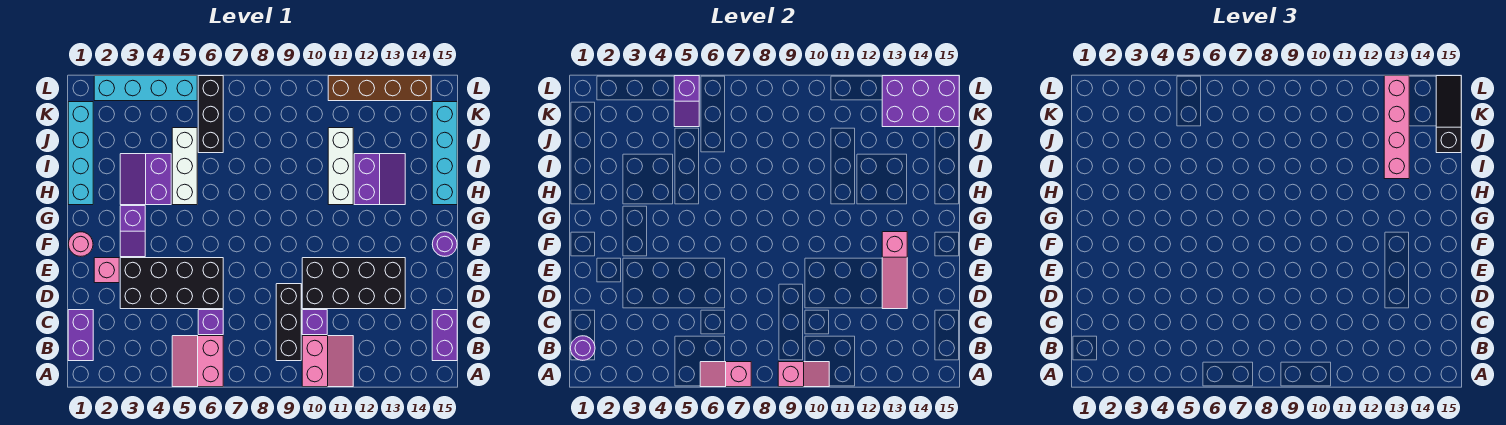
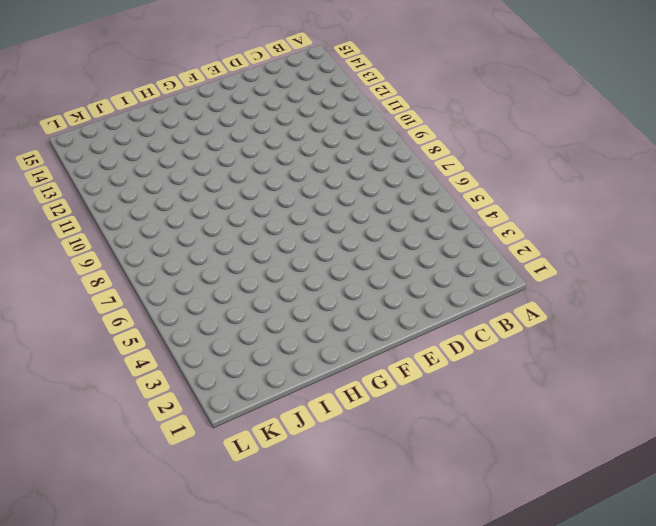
none -> pink slope A5:B6 level 1 top 6
none -> pink slope A10:B11 level 1 top 10
none -> purple brick B1:C1 level 1
none -> black brick B9:D9 level 1

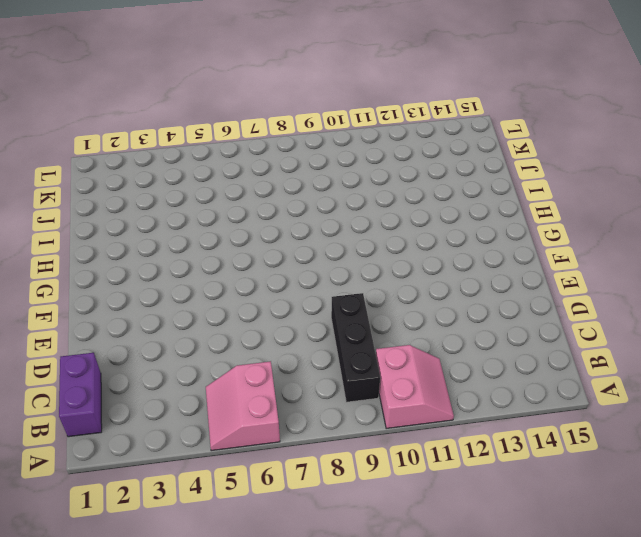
none -> purple brick B15:C15 level 1
none -> purple brick C6 level 1
none -> purple brick C10 level 1
none -> black brick D3:E6 level 1

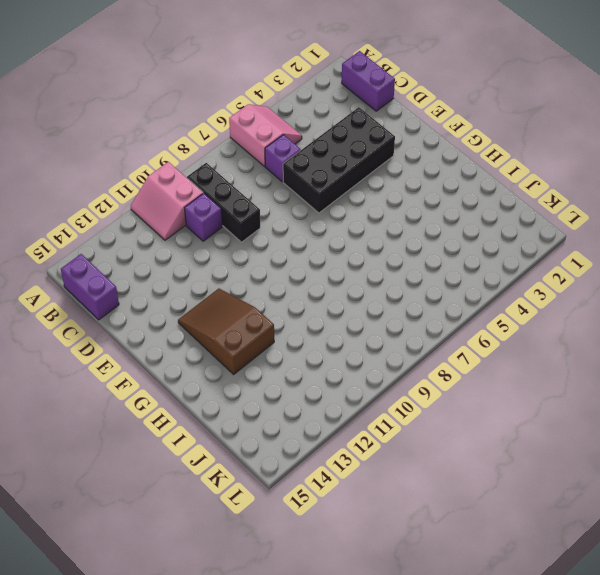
brown slope F12:H13 level 1 top H -> purple slope H12:I13 level 1 top 12
none -> black brick D10:E13 level 1
none -> pink brick E2 level 1
none -> pink round brick F1 level 1
none -> purple slope F3:G3 level 1 top G

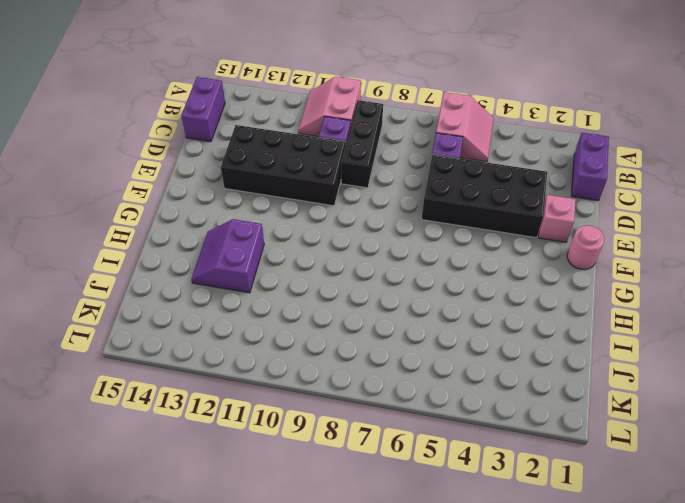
none -> purple slope F3:G3 level 1 top G
none -> purple round brick F15 level 1
none -> cyan brick H1:K1 level 1
none -> purple slope H3:I4 level 1 top 4

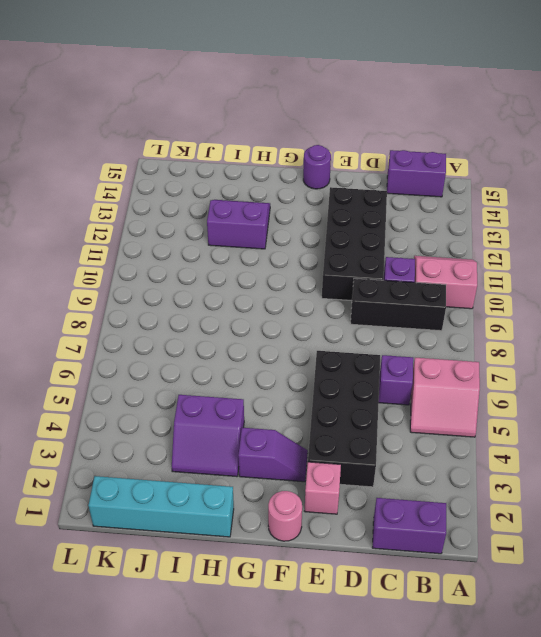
none -> white brick H5:J5 level 1
none -> white brick H11:J11 level 1
none -> cyan brick H15:K15 level 1
none -> black brick J6:L6 level 1

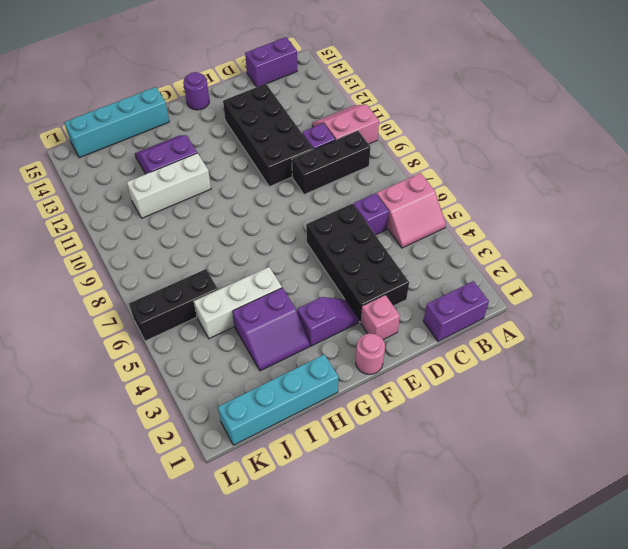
none -> cyan brick L2:L5 level 1
none -> brown brick L11:L14 level 1
none -> pink slope A6:A7 level 2 top 7
none -> pink slope A9:A10 level 2 top 9

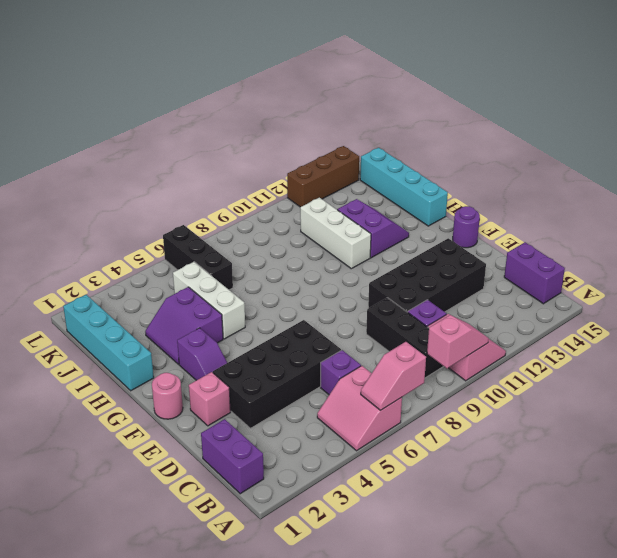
brown brick L12:L14 level 1 -> brown brick L11:L14 level 1
none -> cyan brick L2:L5 level 1
none -> purple round brick B1 level 2
none -> pink slope D13:F13 level 2 top F
none -> purple slope K5:L5 level 2 top L

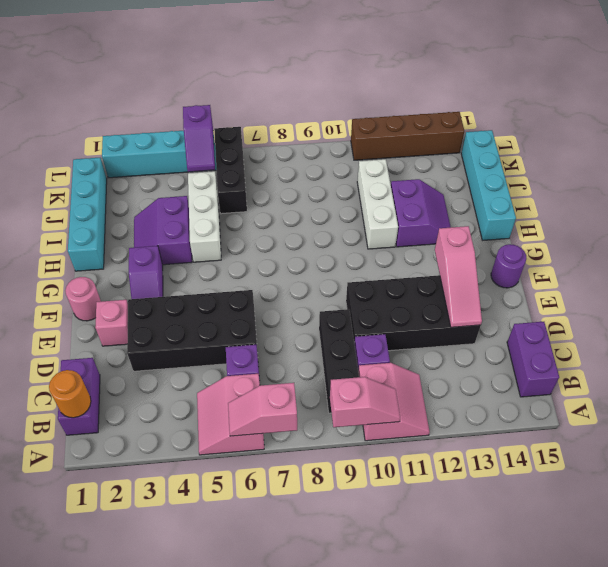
orange round brick B1 level 2 -> purple round brick B1 level 2
none -> purple brick K13:L15 level 2
none -> pink brick I13:L13 level 3
none -> black slope J15:L15 level 3 top J

